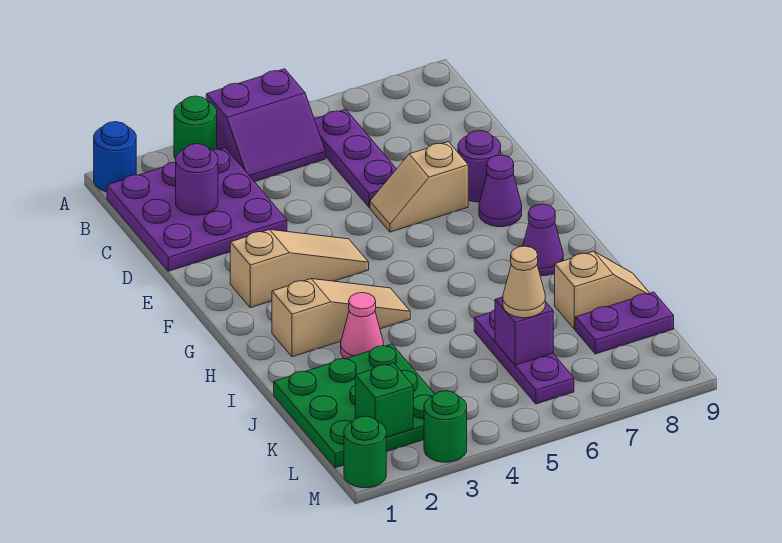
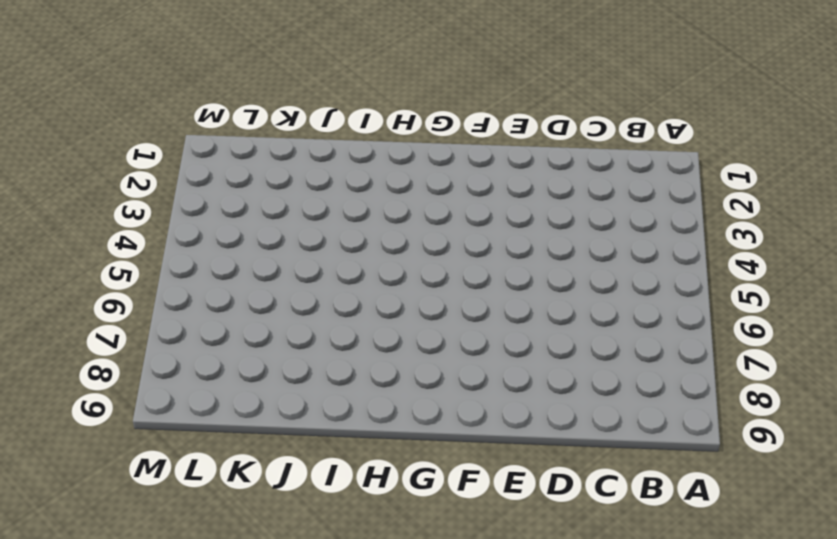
none -> blue round brick A1 level 1
none -> green round brick A3 level 1
none -> purple slope A4:B5 level 1 top A

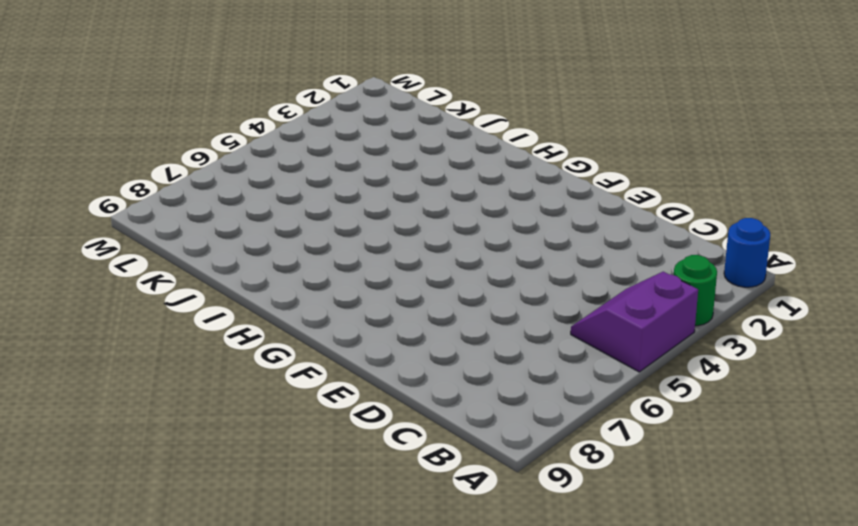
none -> purple plate B1:D3 level 1
none -> purple plate B6:D6 level 1
none -> tan slope E6:E7 level 1 top 7

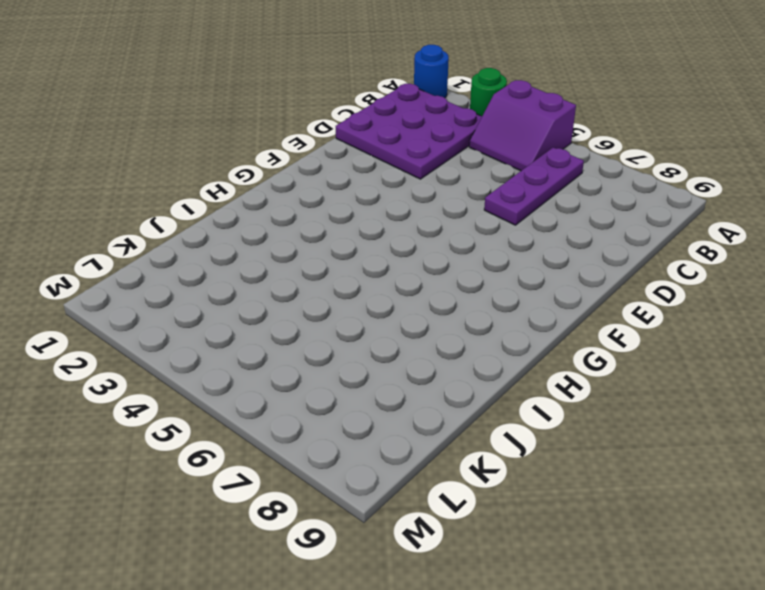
none -> tan slope E6:E7 level 1 top 7
none -> purple round brick E8 level 1
none -> tan slope F2:F4 level 1 top 2

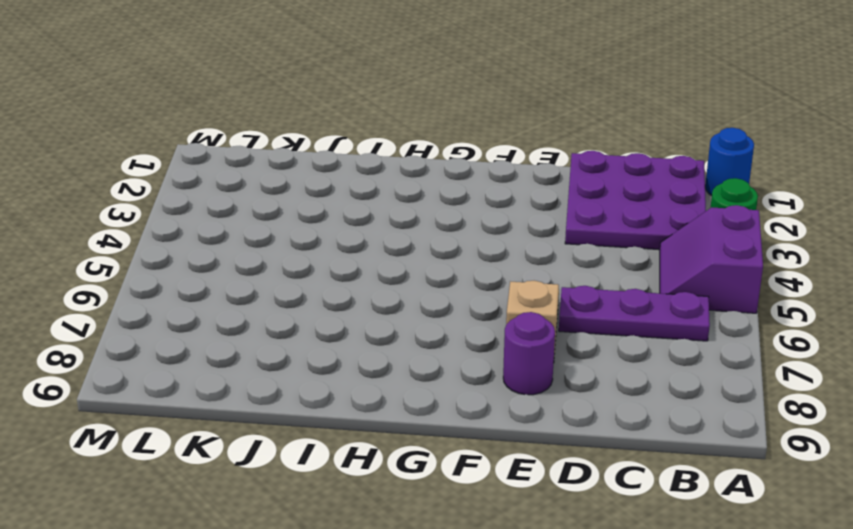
none -> tan slope F2:F4 level 1 top 2
none -> purple cone F8 level 1
none -> tan slope H2:H4 level 1 top 2

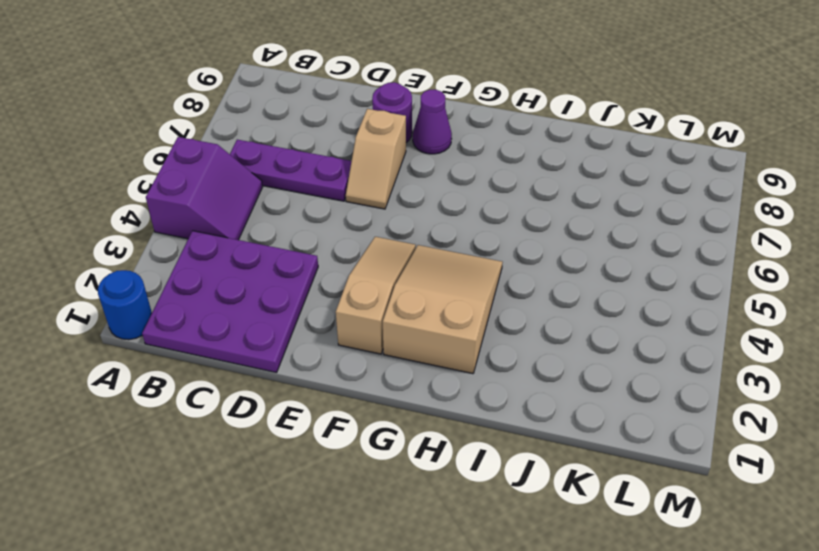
tan slope G2:H4 level 1 top 2 -> tan slope H2:H4 level 1 top 2
none -> green round brick A3 level 1
none -> purple cone H8 level 1
none -> pink cone I3 level 1

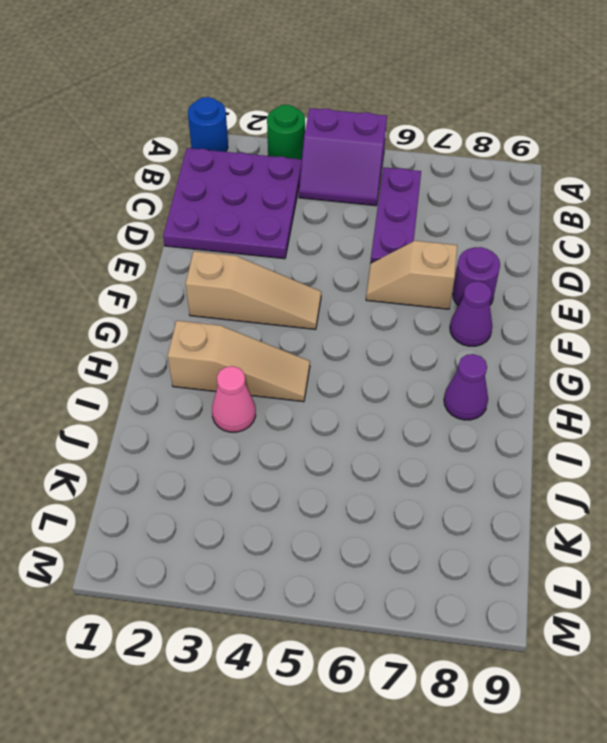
none -> green plate J1:L3 level 1
none -> purple plate J6:L6 level 1
none -> tan slope J8:J9 level 1 top 8

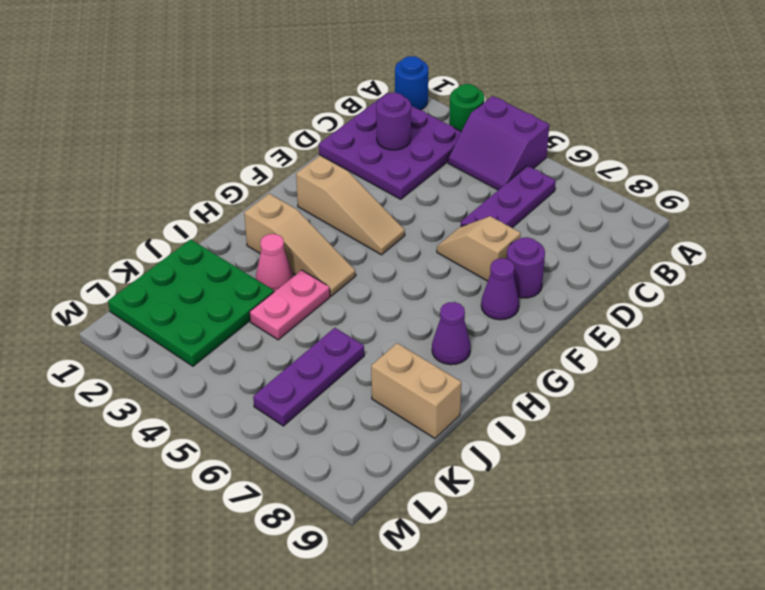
pink plate I4:J4 level 1 -> none
tan brick J8:J9 level 1 -> tan slope J8:J9 level 1 top 8
none -> purple plate K8:K9 level 1
none -> green round brick M1 level 1
none -> green round brick M3 level 1

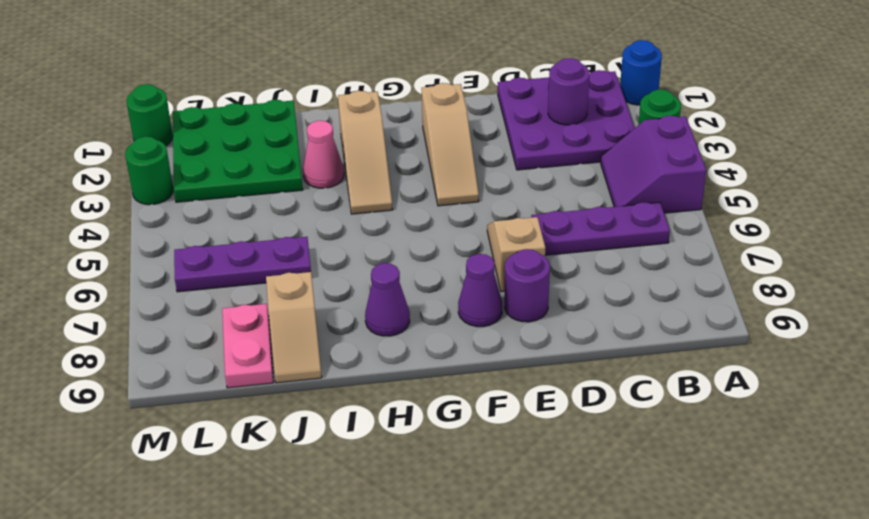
pink plate K8:K9 level 1 -> purple plate K8:K9 level 1
none -> purple brick K6 level 2
none -> green brick L2 level 2
none -> tan cone K6 level 3

